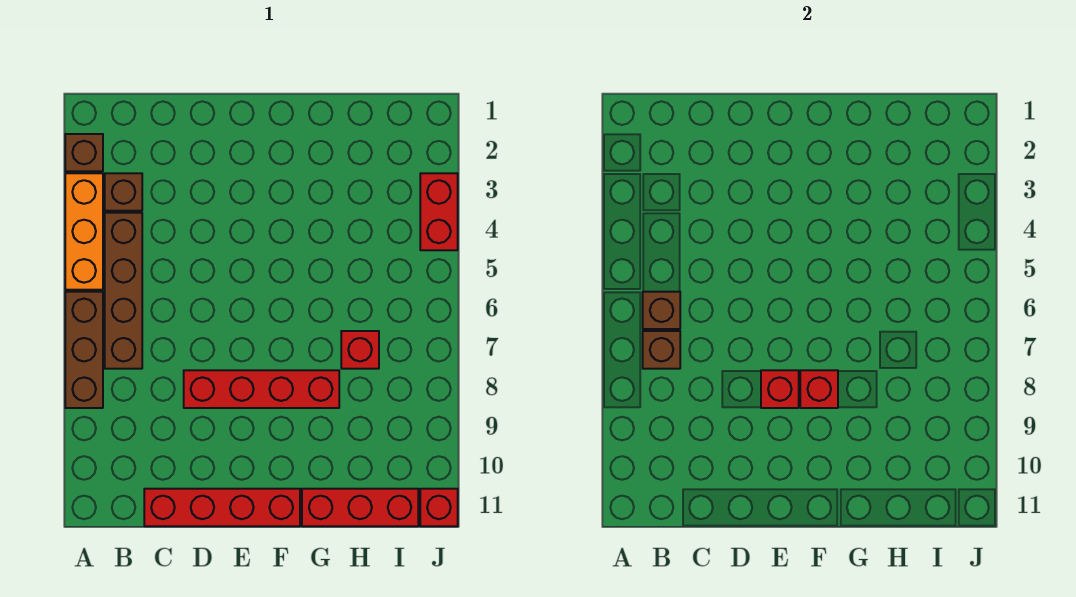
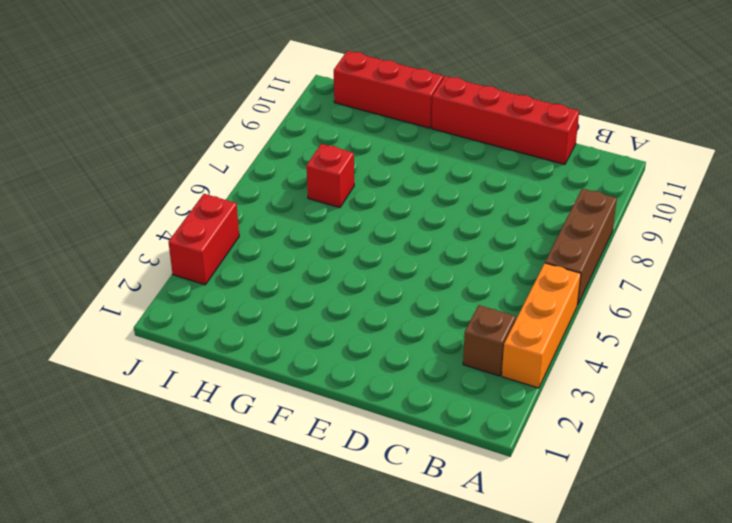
none -> brown brick A2 level 1
none -> brown brick B4:B7 level 1
none -> red brick D8:G8 level 1

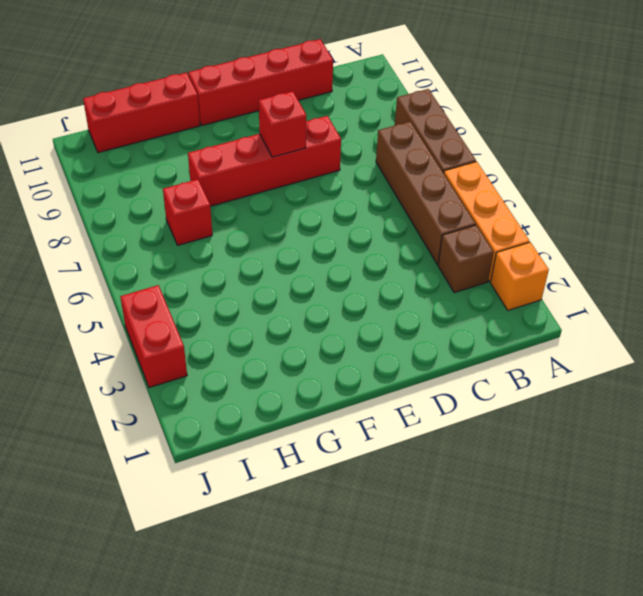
orange brick A2 level 1 -> brown brick A2 level 1
none -> red brick J11 level 1
none -> brown brick B6 level 2
none -> brown brick B7 level 2

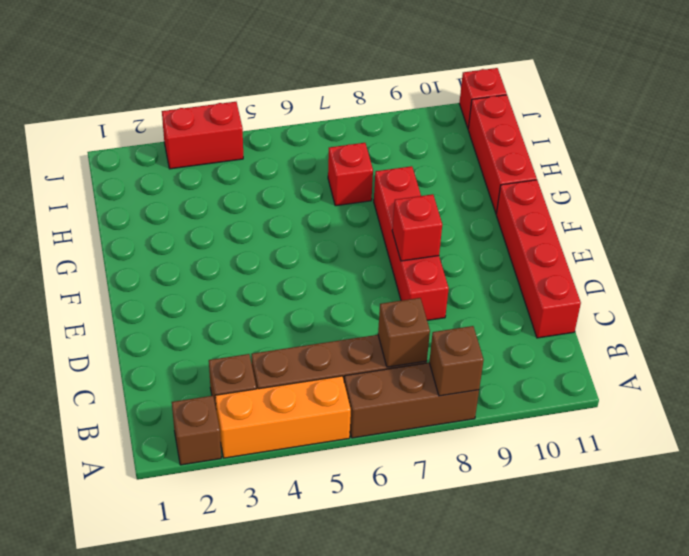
brown brick A8 level 2 -> brown brick B6 level 2
none -> red brick F8 level 2

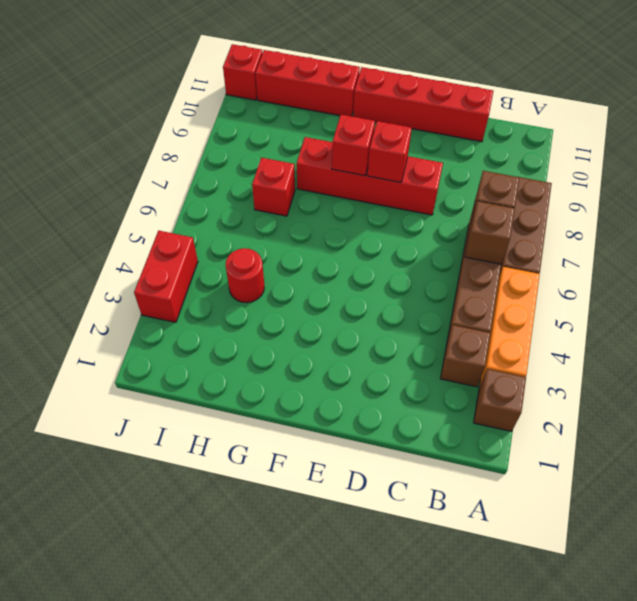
red round brick H4 level 1 -> none

